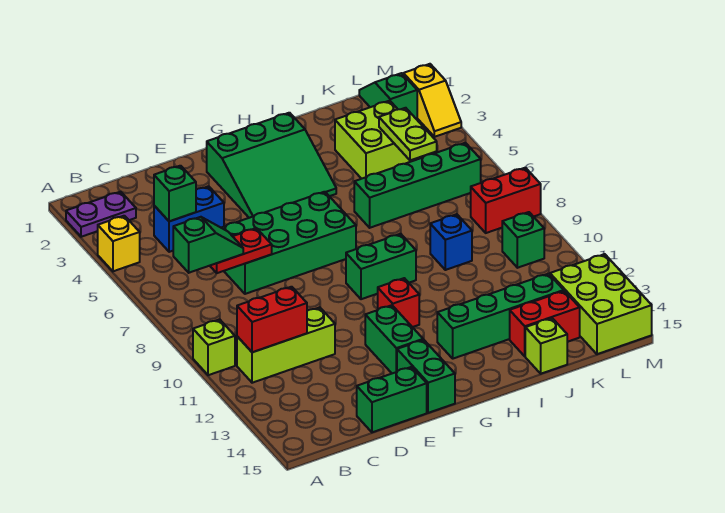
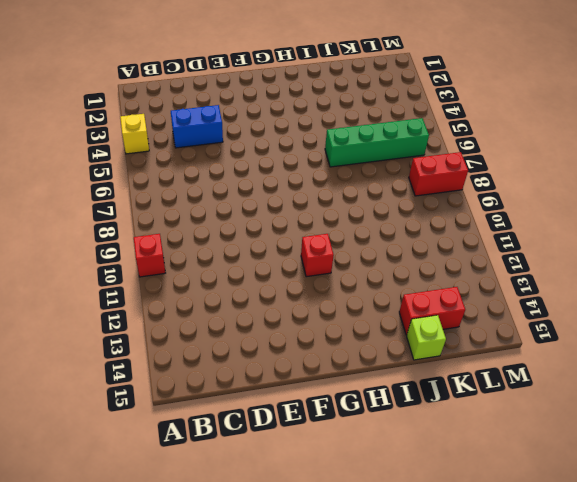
red brick A10 level 1 -> lime brick A10 level 1
none -> purple plate A2:B2 level 1
none -> lime brick B11:D11 level 1
none -> green brick D6:G7 level 1

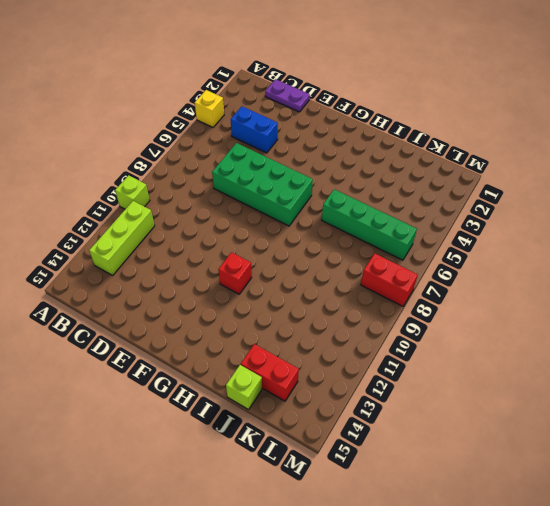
lime brick B11:B13 level 1 -> lime brick B11:D11 level 1
purple plate C1:D1 level 1 -> purple plate A2:B2 level 1
none -> green brick D15:E15 level 1
none -> green slope F2:H4 level 1 top 2
none -> green brick F12:F13 level 1

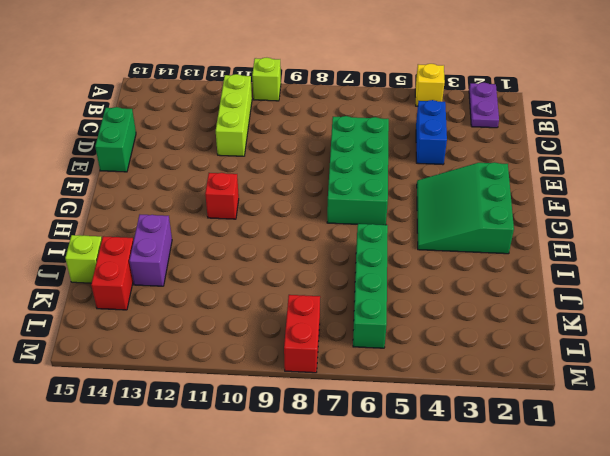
purple brick I13:J13 level 1 -> green brick H13:K13 level 1
none -> green brick F12:F13 level 1
none -> green brick F14:F15 level 1
none -> green brick G9:H9 level 1

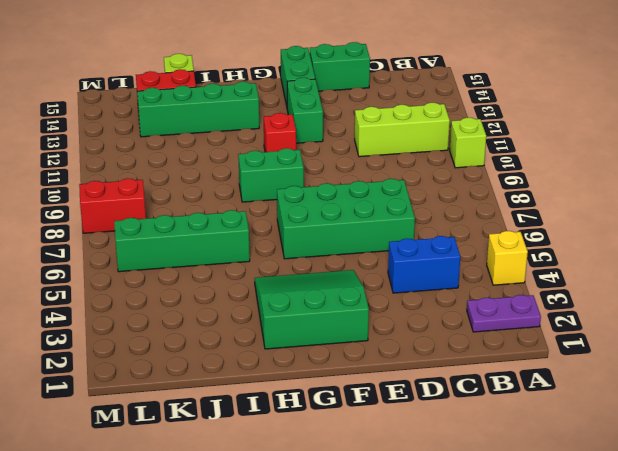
none -> lime brick J3:K4 level 1
none -> blue brick J9 level 1
none -> green slope L1:L2 level 1 top 2

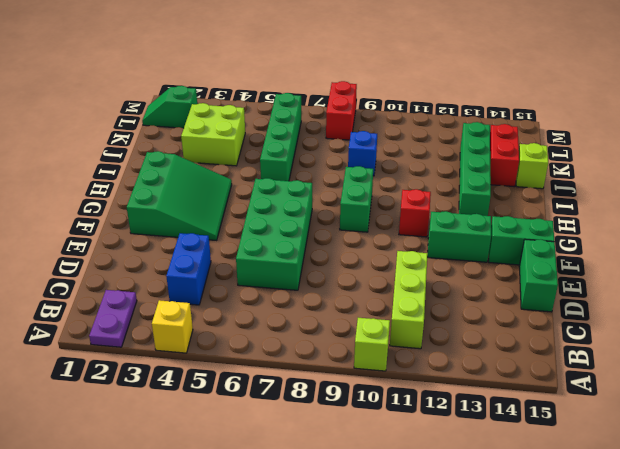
none -> green brick L10 level 1
none -> lime brick L13:M15 level 1
none -> yellow slope M2:M3 level 1 top 2

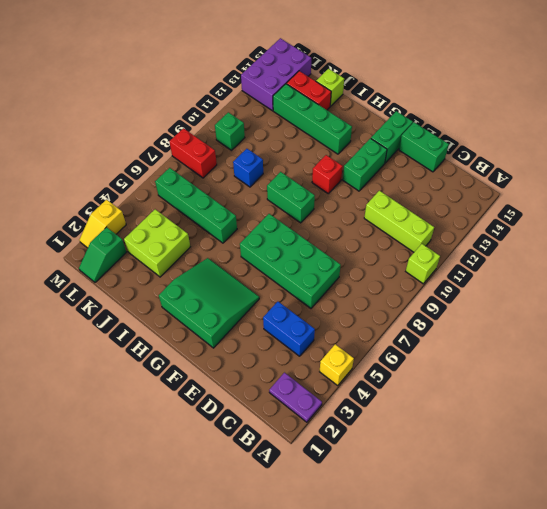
purple brick L13:M15 level 1 -> lime brick L13:M15 level 1
yellow slope M2:M3 level 1 top 3 -> yellow slope M2:M3 level 1 top 2
none -> red brick B11:C11 level 2
none -> green brick C4 level 2
none -> red plate C7:D7 level 2

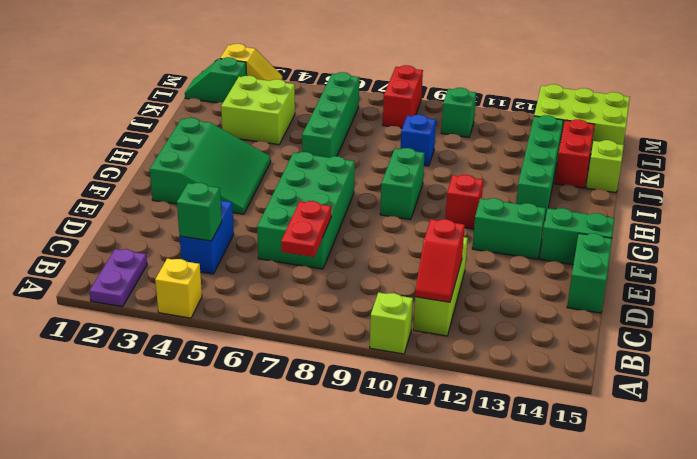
red slope B11:C11 level 2 top C -> red brick B11:C11 level 2
none -> lime plate K4:K5 level 2
none -> green slope B7:C7 level 3 top B

